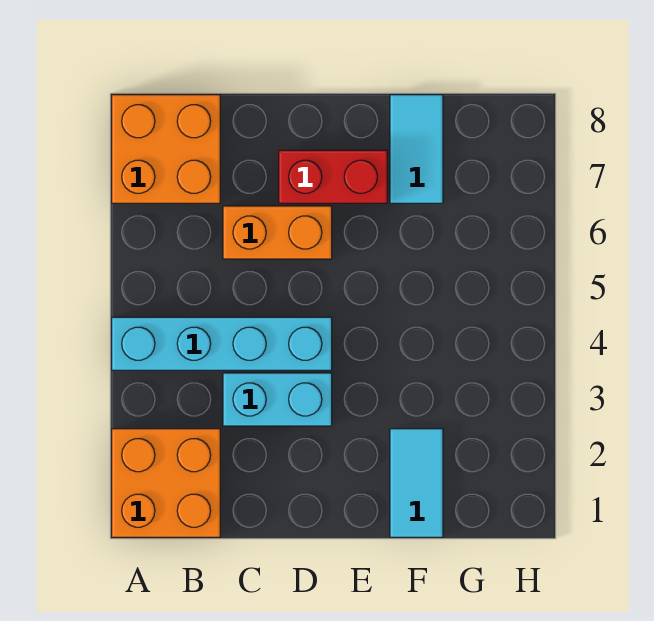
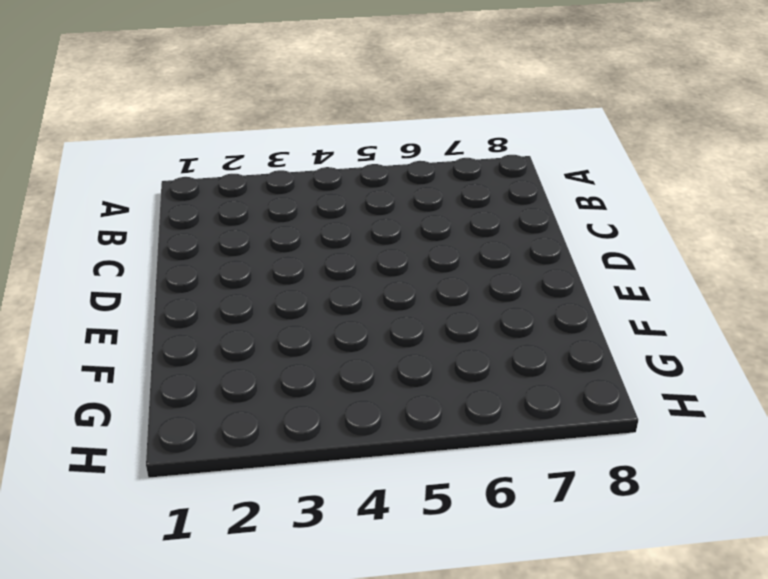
none -> orange brick A1:B2 level 1
none -> cyan brick A4:D4 level 1

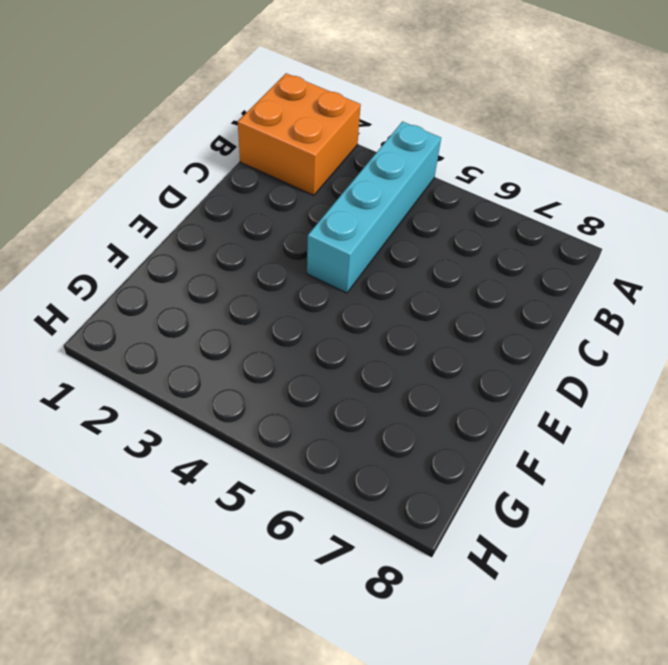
none -> orange brick A7:B8 level 1
none -> cyan brick C3:D3 level 1

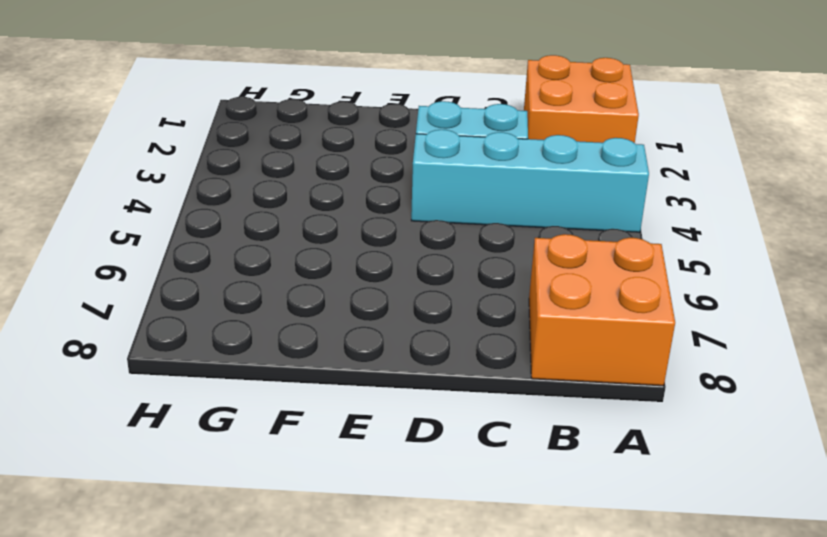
none -> orange brick C6:D6 level 1
none -> red brick D7:E7 level 1

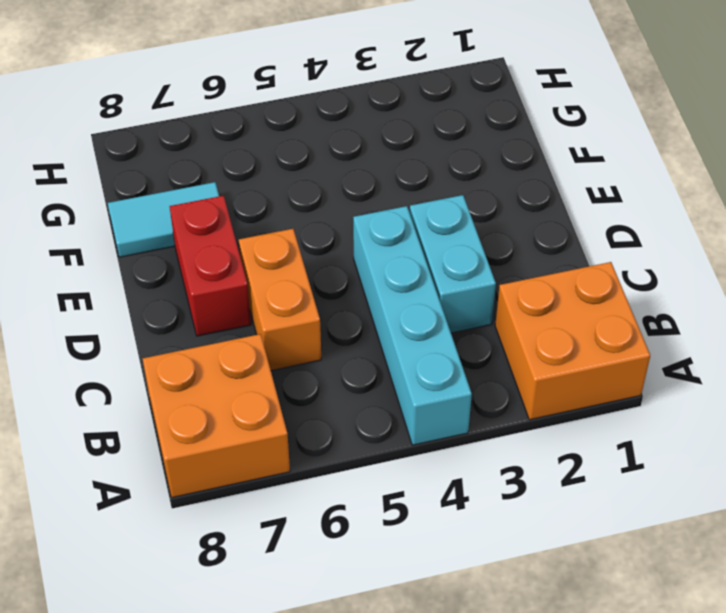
none -> cyan tile F1:F2 level 1

